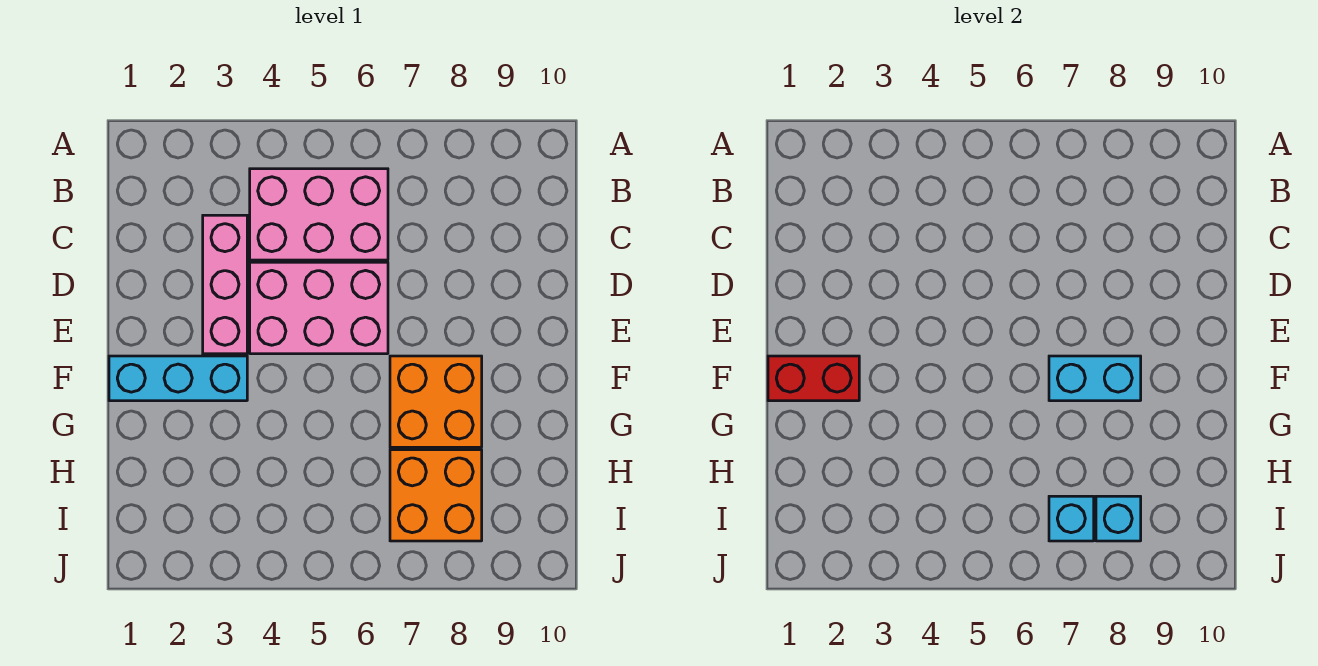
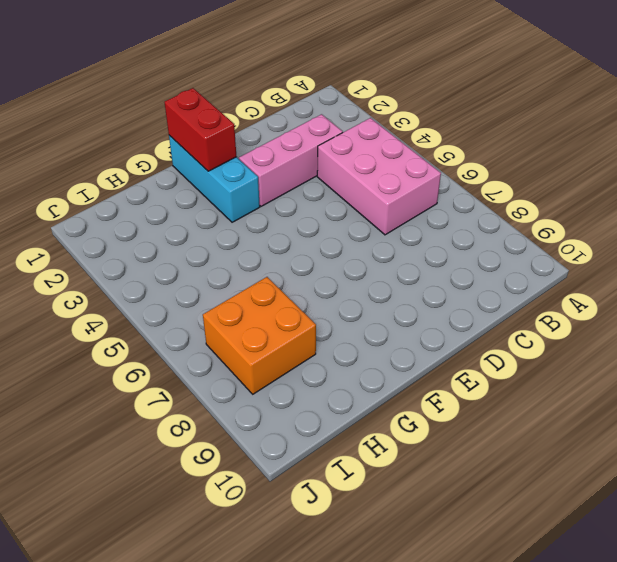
none -> pink brick D4:E6 level 1
none -> orange brick F7:G8 level 1

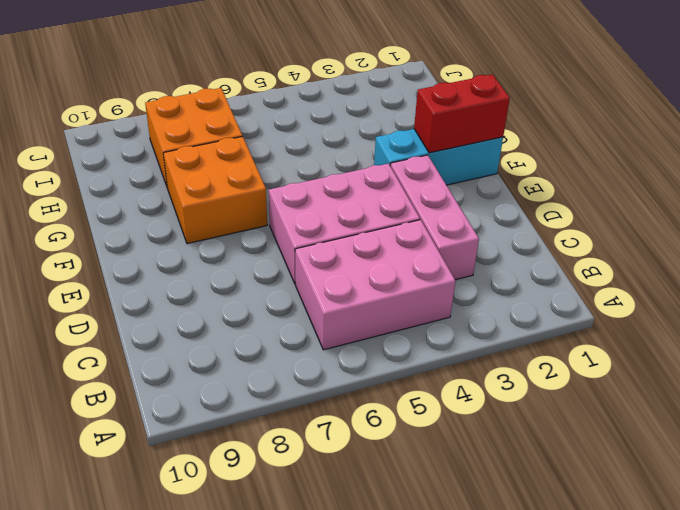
none -> cyan brick F7:F8 level 2
none -> cyan brick I7 level 2

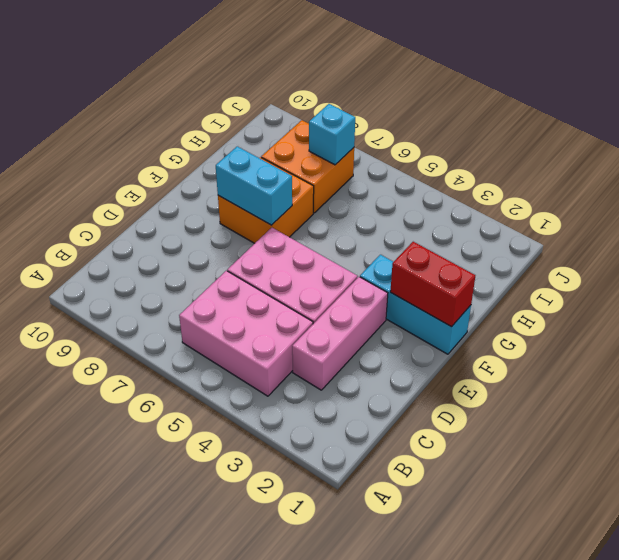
none -> cyan brick I8 level 2

